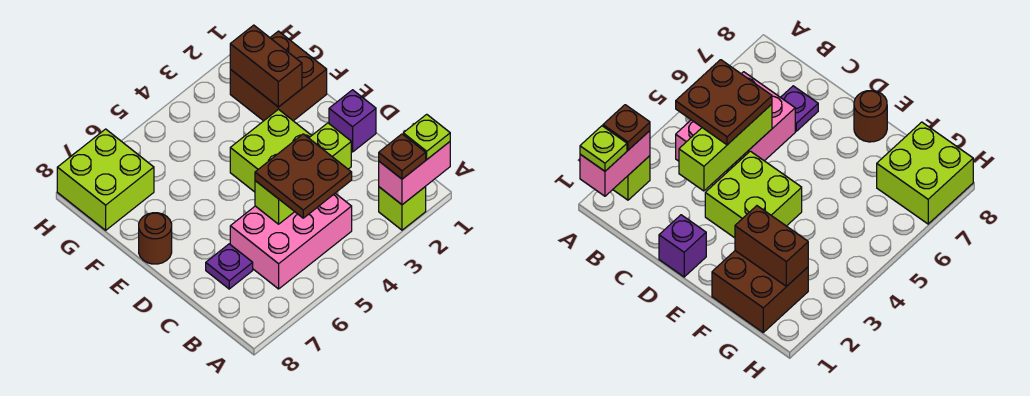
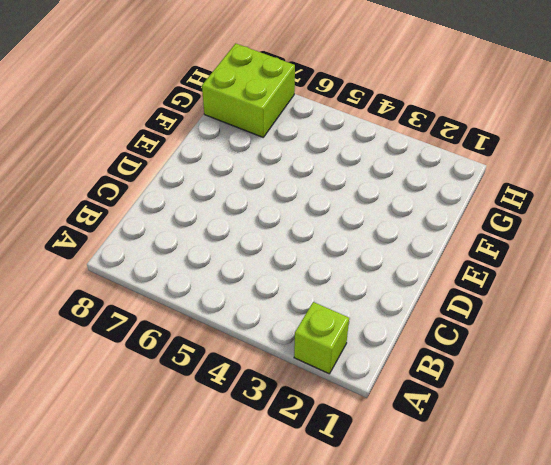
none -> pink brick B4:C6 level 1
none -> purple plate C7 level 1
none -> purple brick D1 level 1

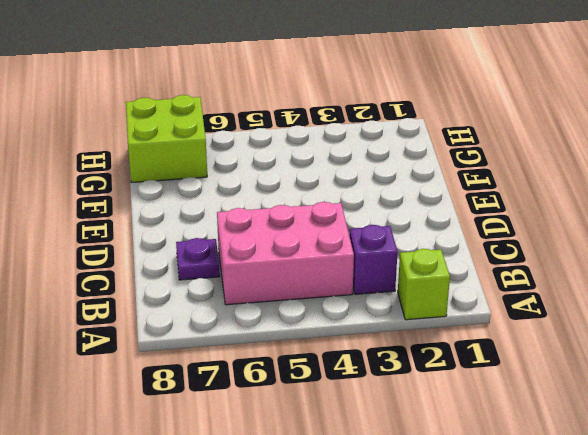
purple brick B3 level 1 -> purple brick D1 level 1
none -> lime brick D3:E4 level 1
none -> brown round brick E8 level 1
none -> brown brick F1:G2 level 1

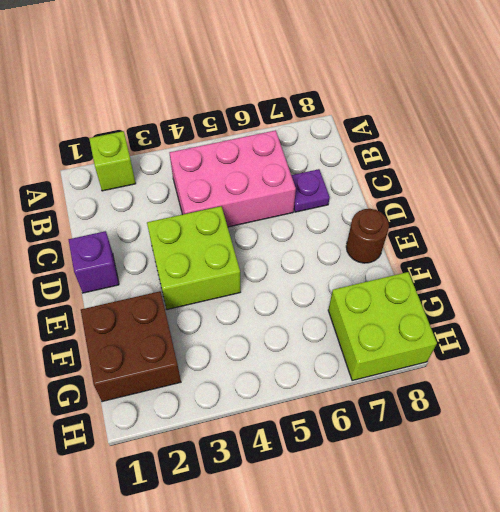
none -> pink brick A1:A2 level 2
none -> lime brick C3:C5 level 2
none -> brown brick F2:G2 level 2

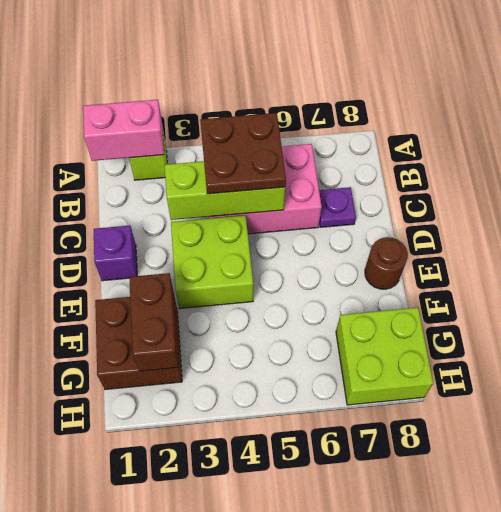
none -> lime plate A1 level 3
none -> brown plate A2 level 3

